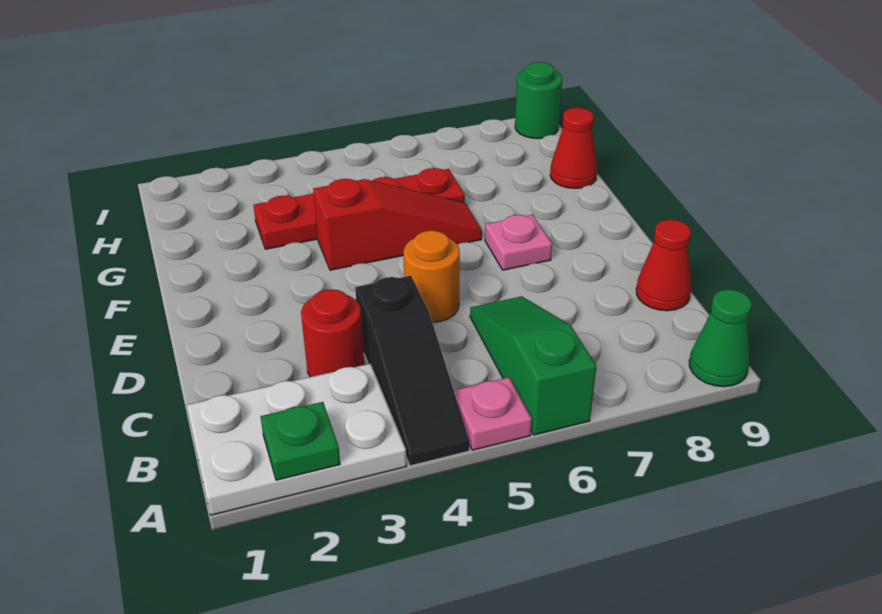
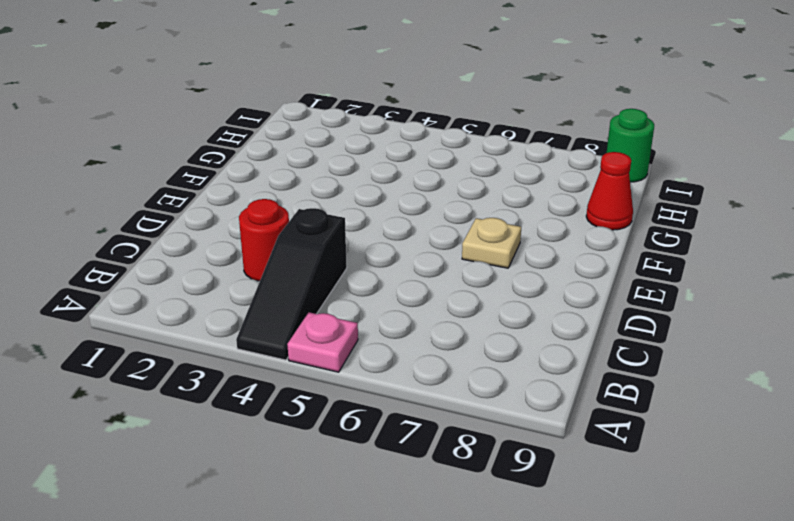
tan plate E7 level 1 -> pink plate E7 level 1
none -> white plate A1:B3 level 1
none -> green slope A6:C6 level 1 top A
none -> green cone A9 level 1

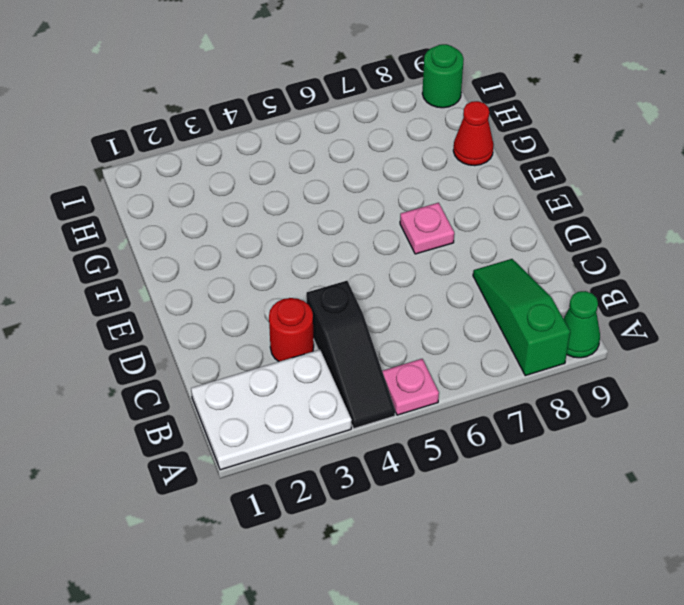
green slope A8:C8 level 1 top A -> green slope A6:C6 level 1 top A
none -> red cone C9 level 1
none -> orange round brick D5 level 1
none -> red slope F4:F6 level 1 top 4

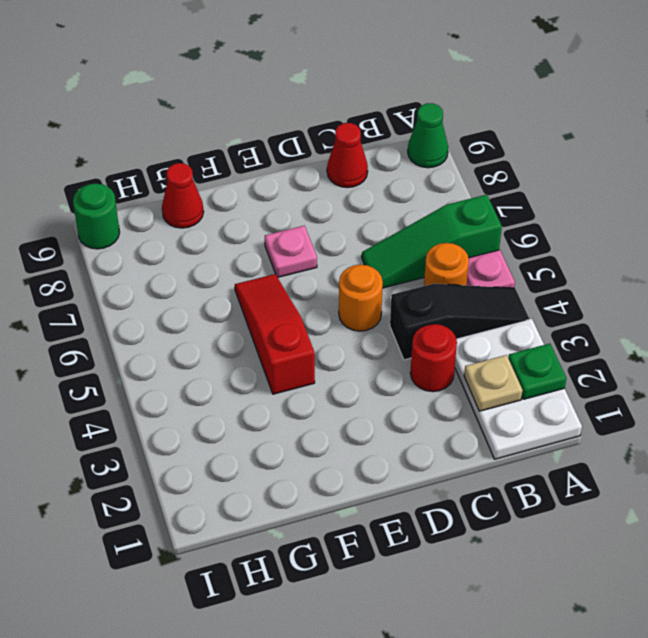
tan plate B2 level 2 -> none
orange round brick B5 level 1 -> none
none -> red plate G3:G6 level 1

